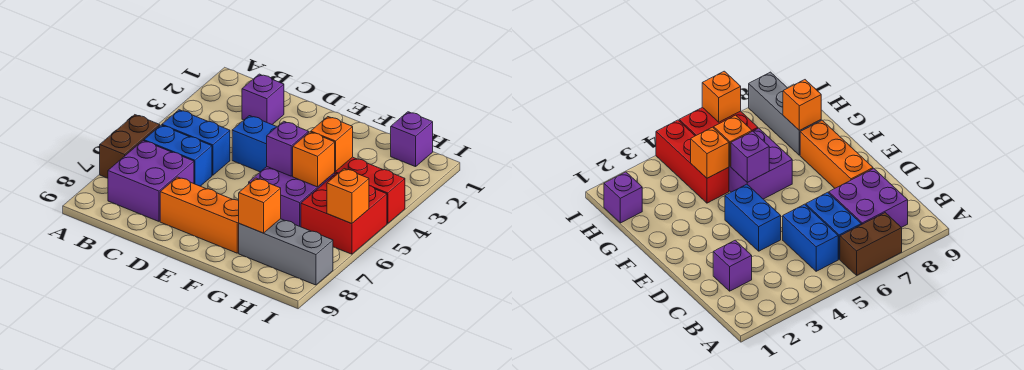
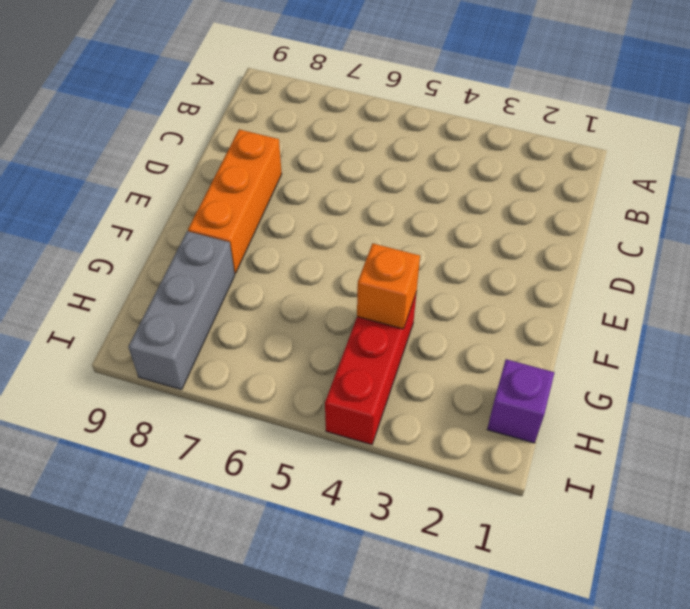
none -> brown brick A6:A7 level 1
none -> blue brick B5:C5 level 1
none -> blue brick B6:C6 level 1

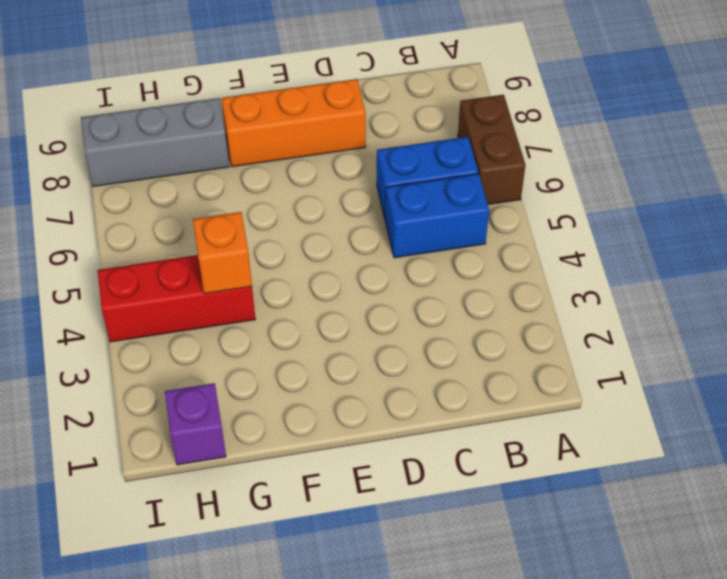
none -> purple brick B7:C8 level 1
none -> purple brick C2 level 1
none -> blue brick D4:E4 level 1

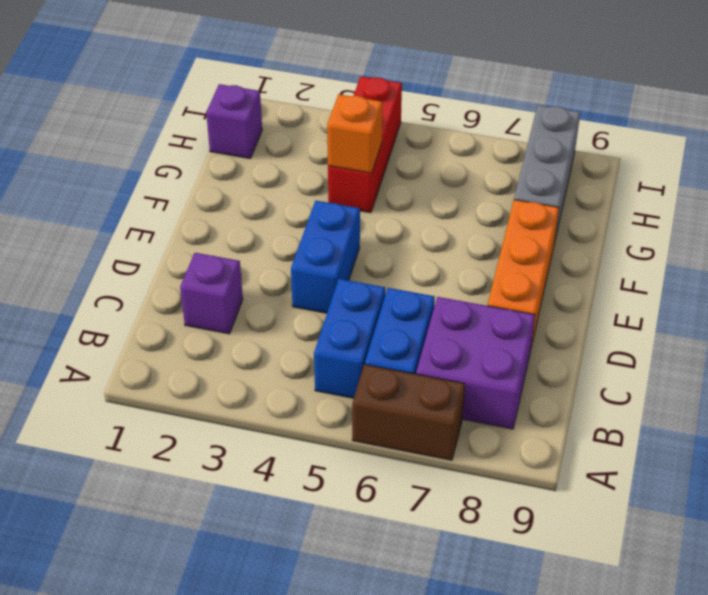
none -> purple brick F5:G6 level 1
none -> red brick H5:I6 level 1
none -> purple brick F5 level 2

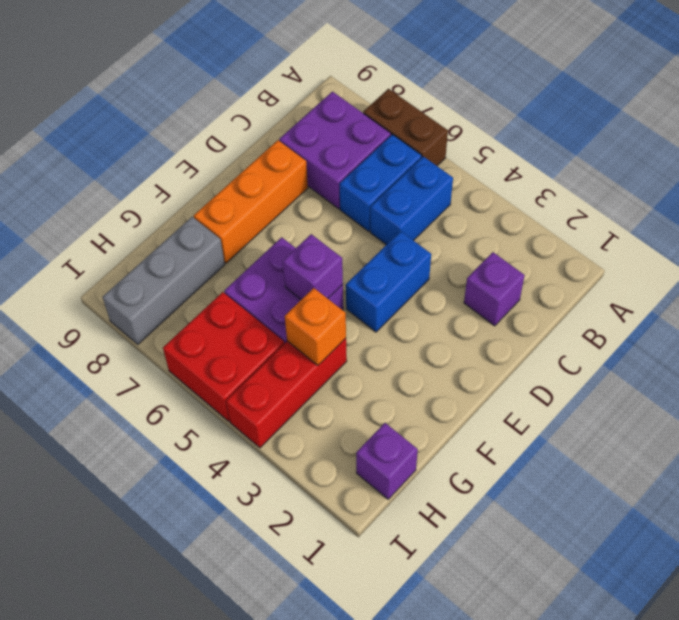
none -> orange brick G5 level 2
none -> orange brick G8 level 2
none -> orange brick I6 level 2

